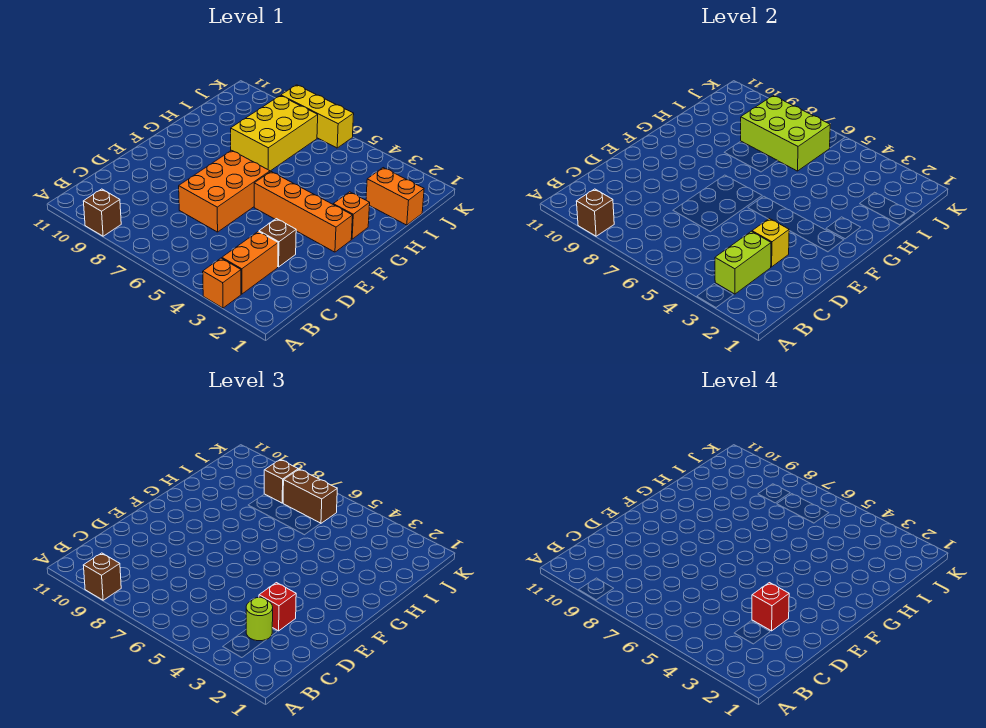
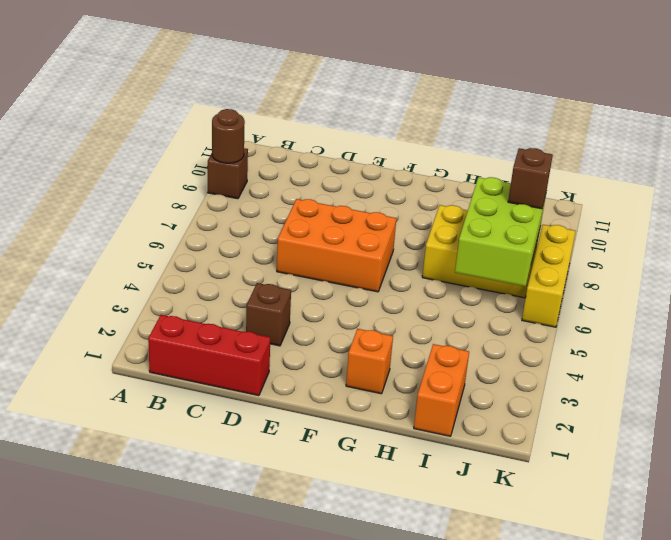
brown round brick A9 level 2 -> brown brick A9 level 2
red brick B1:D1 level 1 -> none
none -> orange brick A3 level 1
none -> orange brick B3:C3 level 1
none -> orange brick F2:F5 level 1

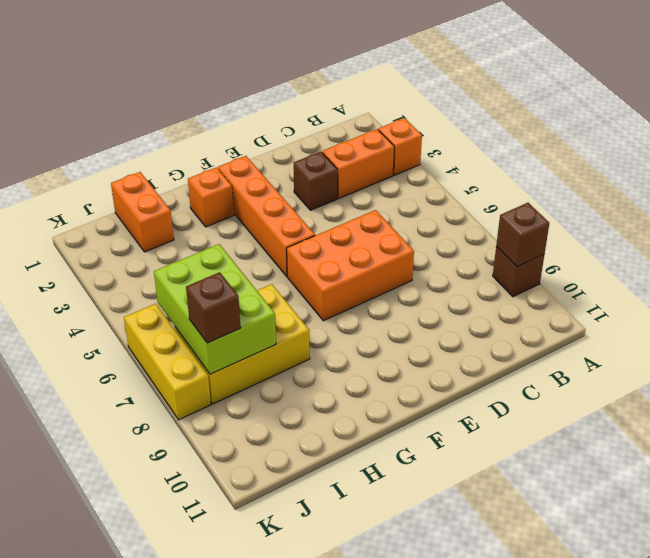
none -> lime brick B3:C3 level 2
none -> yellow brick D3 level 2
none -> brown brick A9 level 3

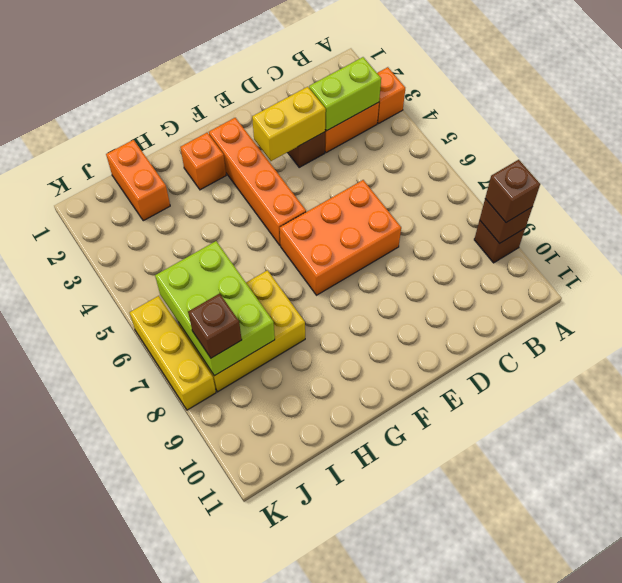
yellow brick D3:E3 level 2 -> yellow brick D3 level 2
none -> lime round brick C3 level 3
none -> red brick D3 level 3
none -> brown brick J6:J7 level 3

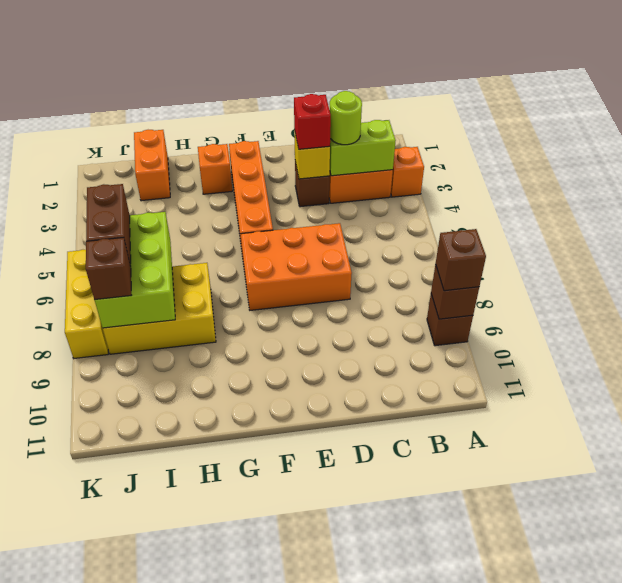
none -> red brick D3 level 4

